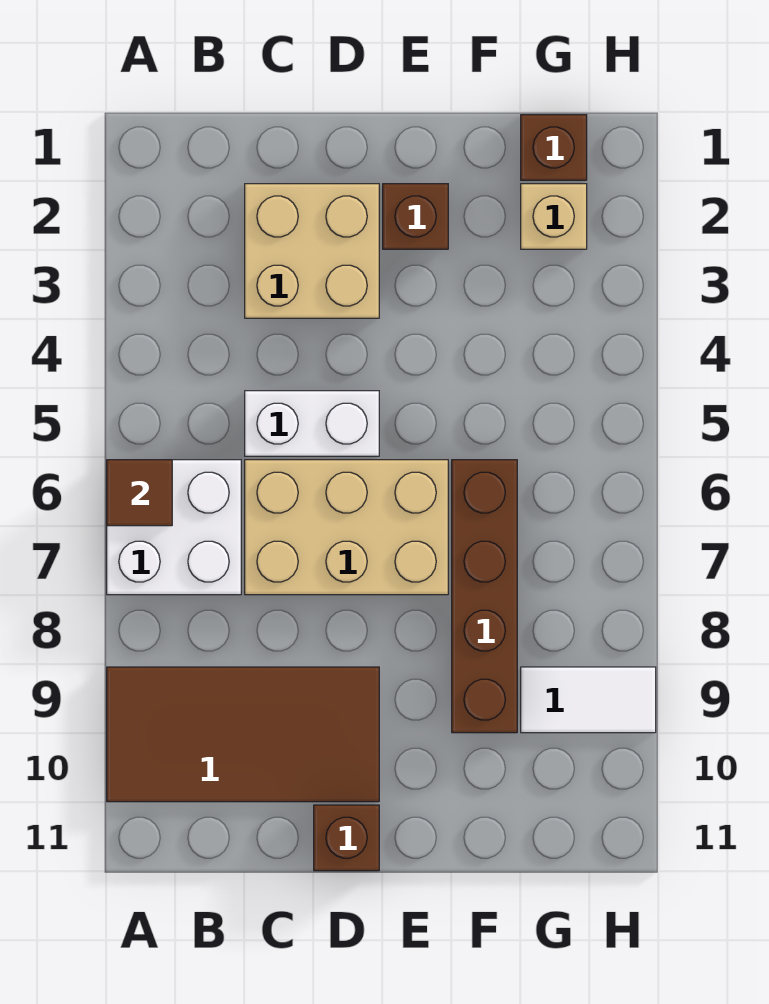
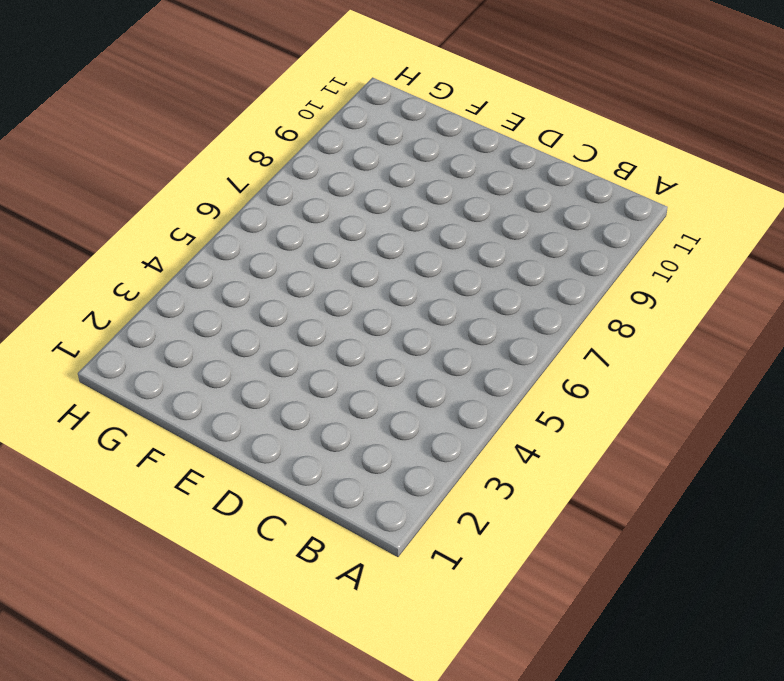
none -> white brick A6:B7 level 1
none -> brown tile A9:D10 level 1
none -> tan brick C2:D3 level 1

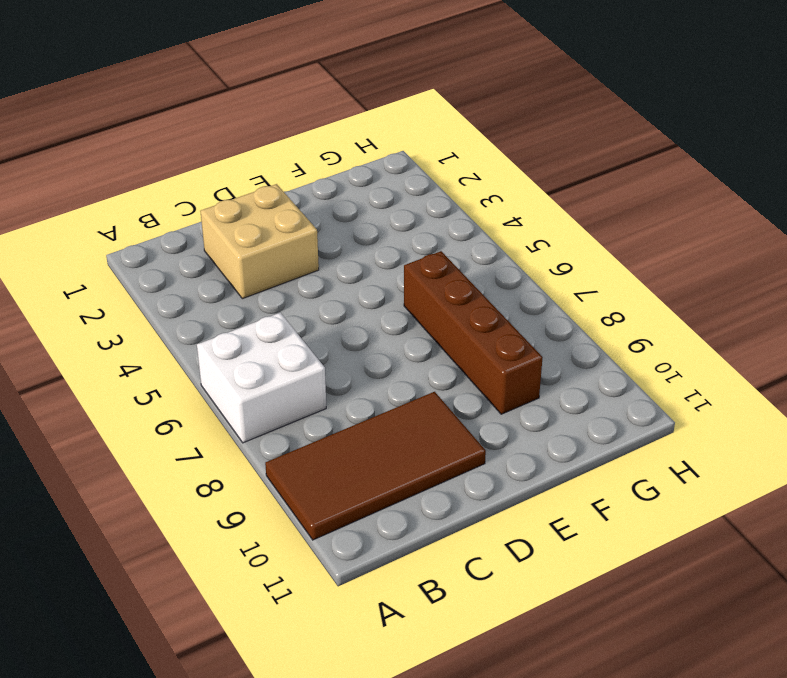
none -> white brick C5:D5 level 1
none -> tan brick C6:E7 level 1
none -> brown brick D11 level 1

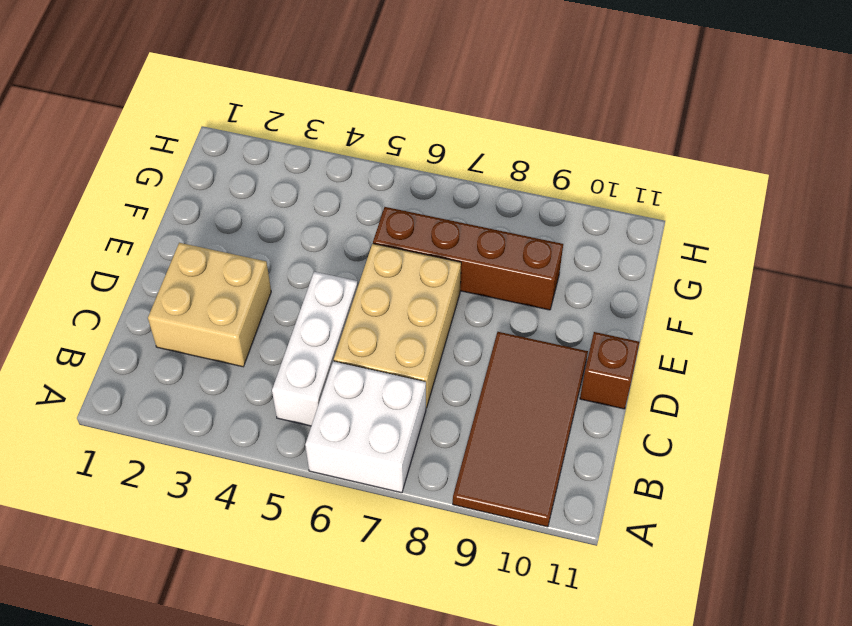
white brick B5:D5 level 1 -> white brick C5:D5 level 1
none -> brown brick E2 level 1
none -> brown brick G1 level 1
none -> tan brick G2 level 1

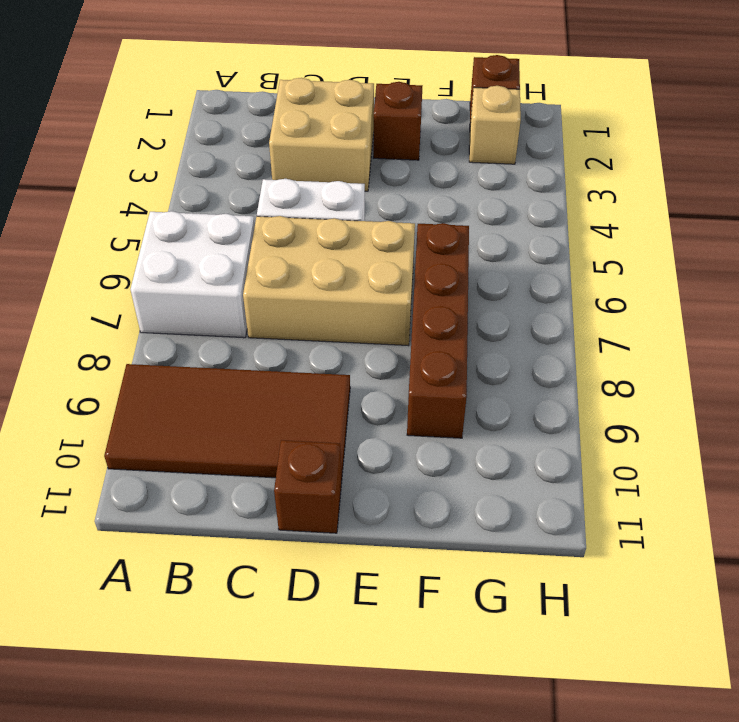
none -> white tile G9:H9 level 1
none -> brown tile A6 level 2

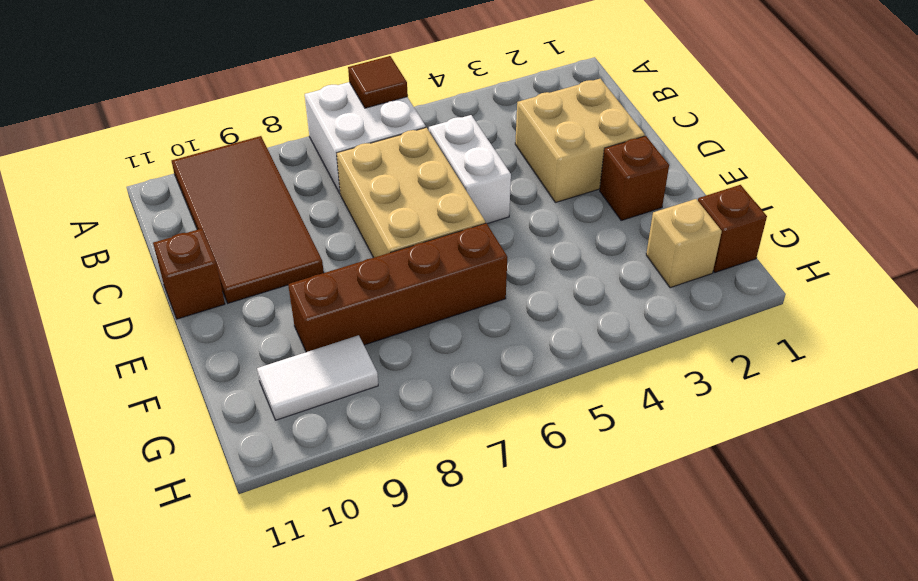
white tile G9:G10 level 1 -> white tile G9:H9 level 1

